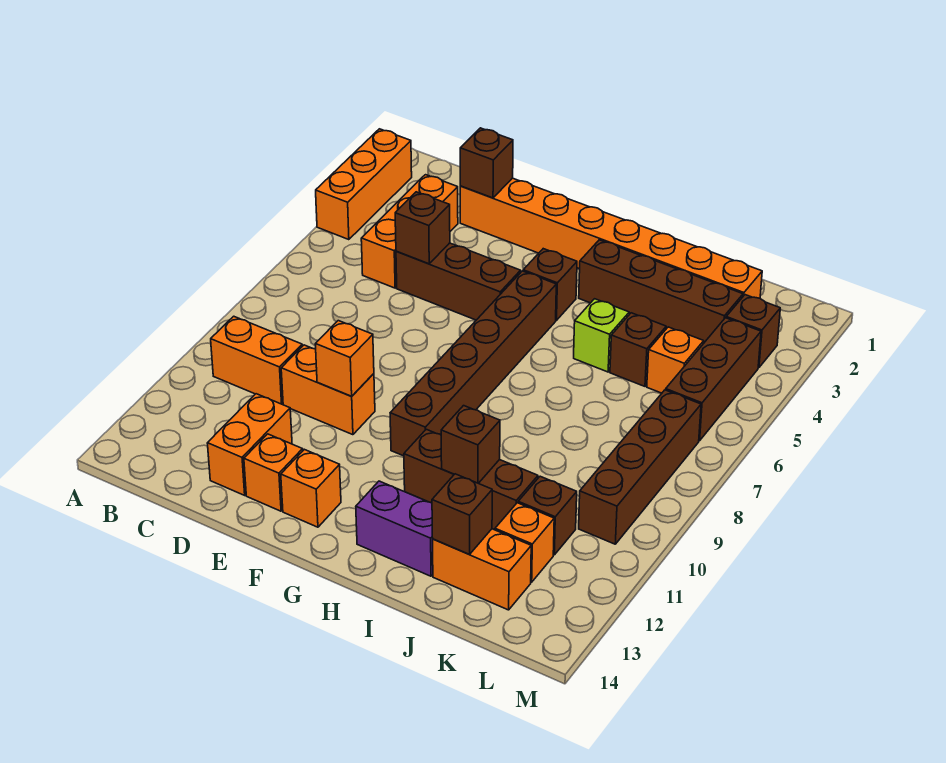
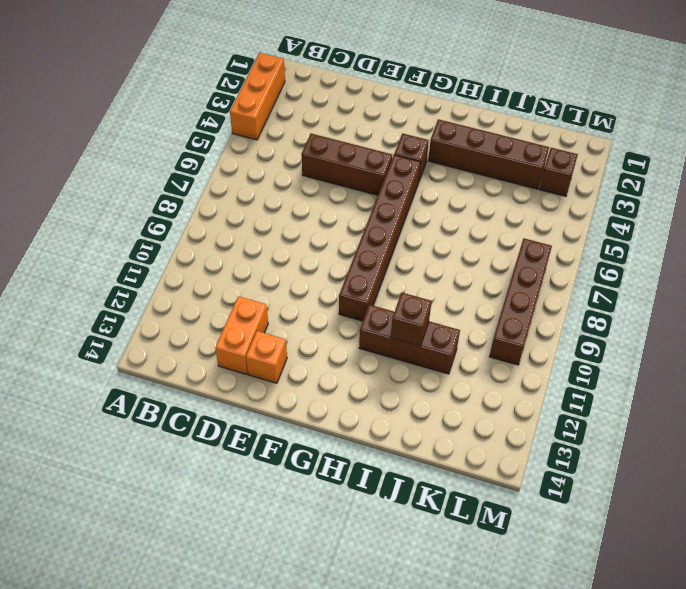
none -> orange brick B10:C10 level 1
none -> orange brick C3:C5 level 1
none -> orange brick D2:K2 level 1

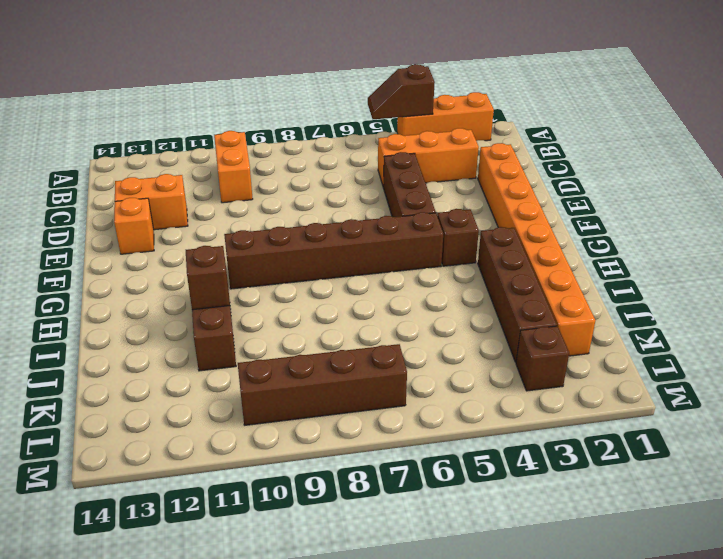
brown slope A4:A5 level 2 top 4 -> none
none -> orange brick D10:E10 level 1
none -> orange brick F13 level 1
none -> purple brick H13:I13 level 1

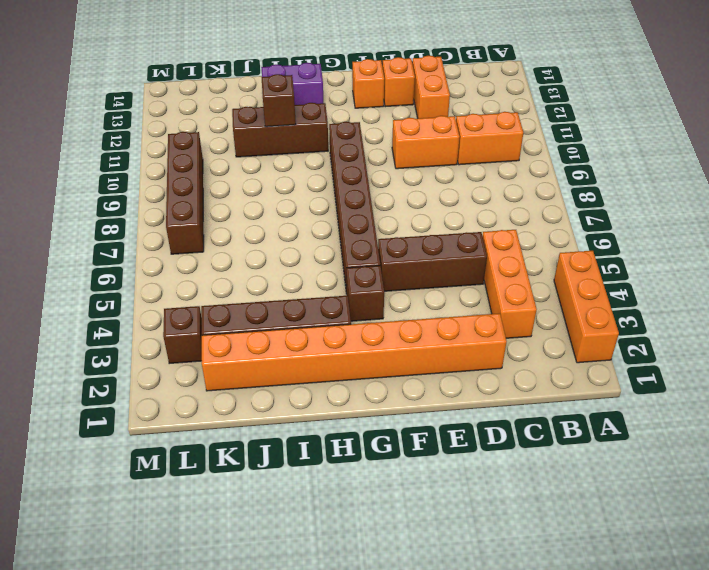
none -> lime brick I5 level 1
none -> brown brick J5 level 1
none -> orange brick J13:K13 level 1

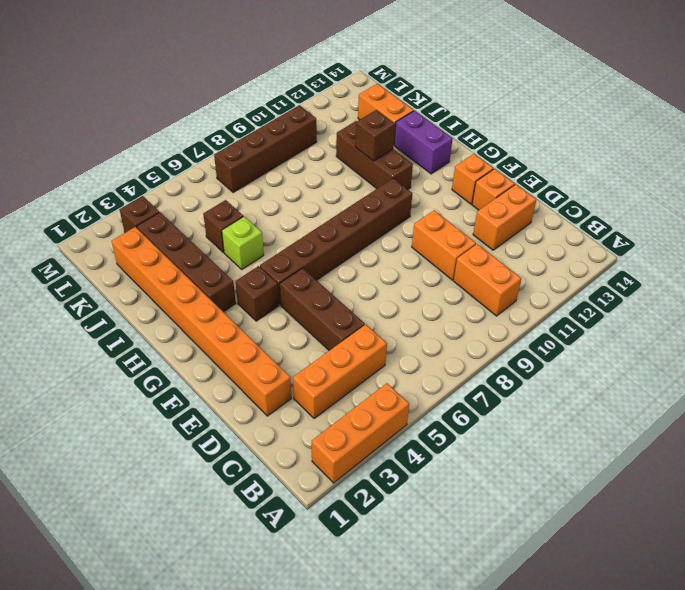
none -> orange brick K5 level 1
none -> brown brick K11 level 1
none -> orange brick K12 level 1

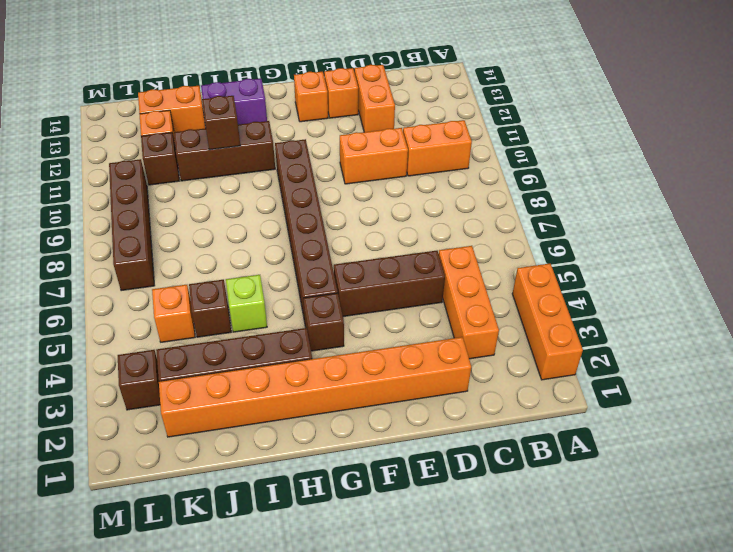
none -> brown brick L4:L6 level 1
none -> brown brick D2 level 2
none -> brown brick D5 level 2

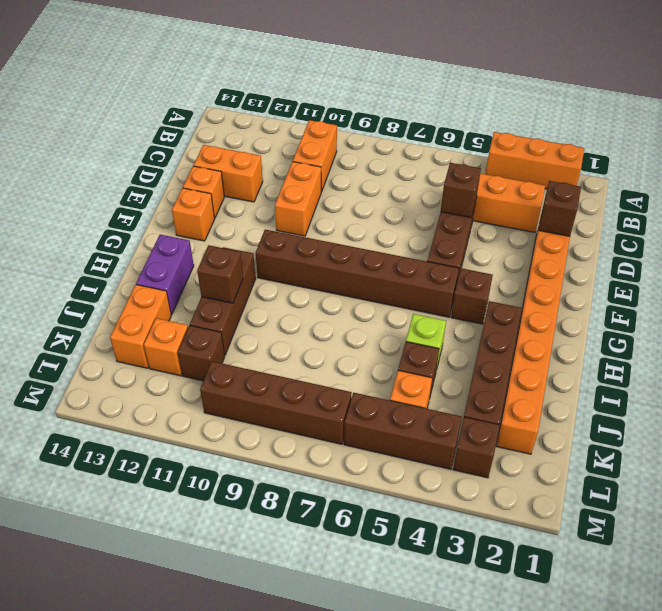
none -> orange brick E10 level 2
none -> brown brick J13 level 2

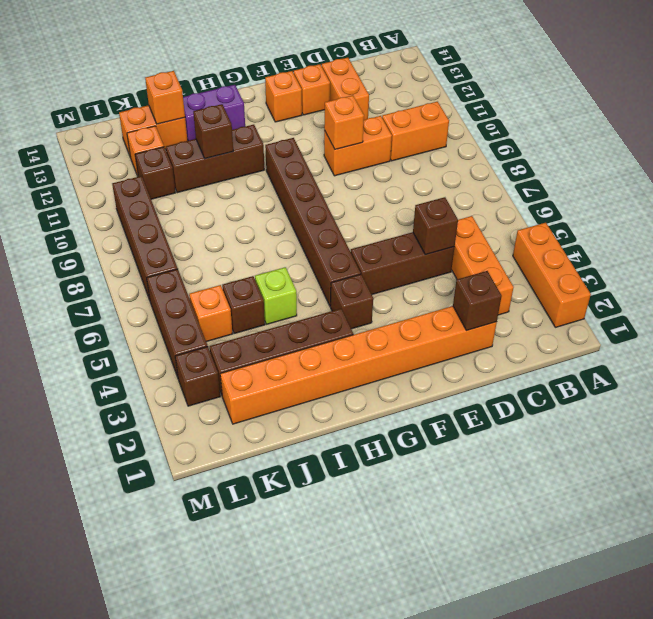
orange brick J13 level 2 -> brown brick J13 level 2

